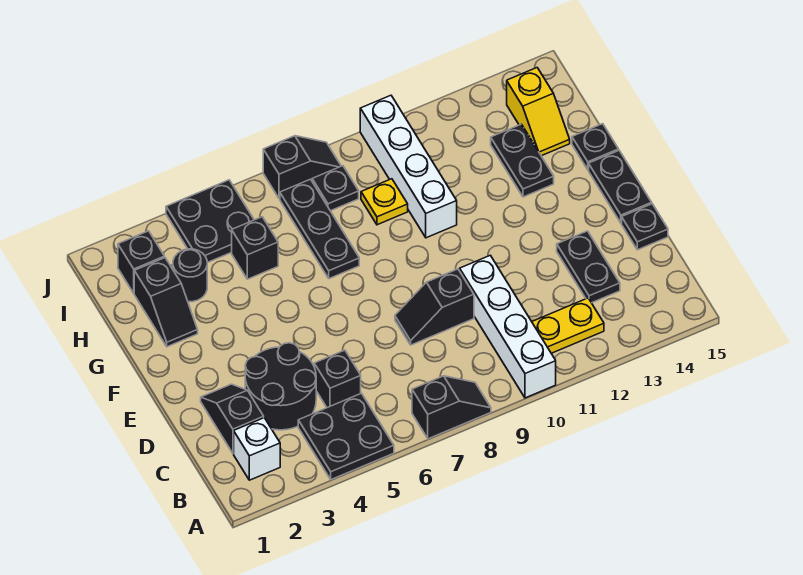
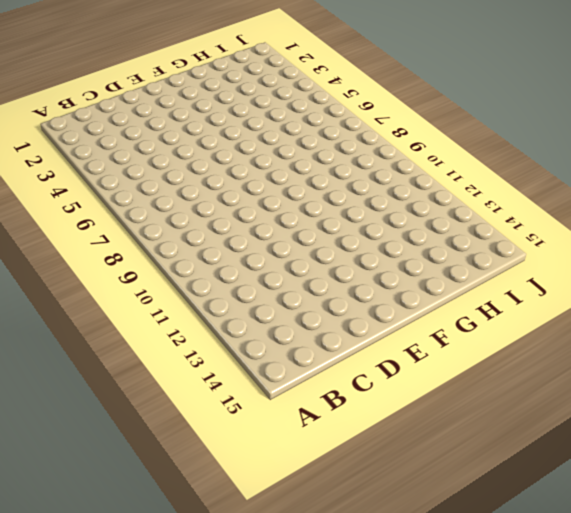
none -> black plate A4:B5 level 1
none -> black slope A7:A8 level 1 top 7
none -> white brick A10:D10 level 1

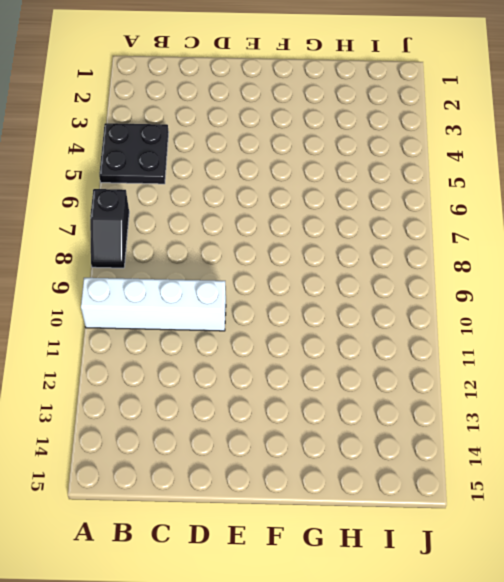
none -> white brick B2 level 1
none -> yellow plate B11:B12 level 1
none -> black slope C2:D2 level 1 top C

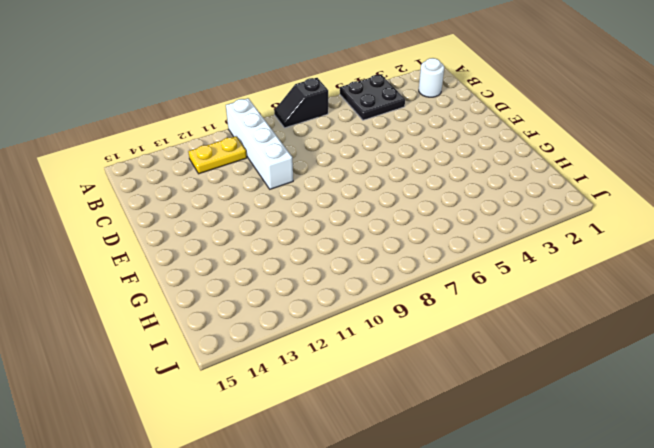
white round brick B2 level 1 -> white brick B2 level 1
none -> black slope C2:D2 level 1 top C
none -> black round brick C3:D4 level 1
none -> black brick C5 level 1

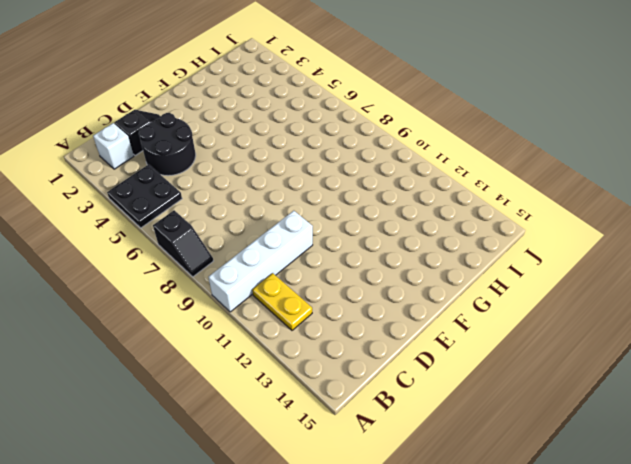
none -> black brick C5 level 1
none -> black plate C13:D13 level 1
none -> black slope D8:D9 level 1 top 9

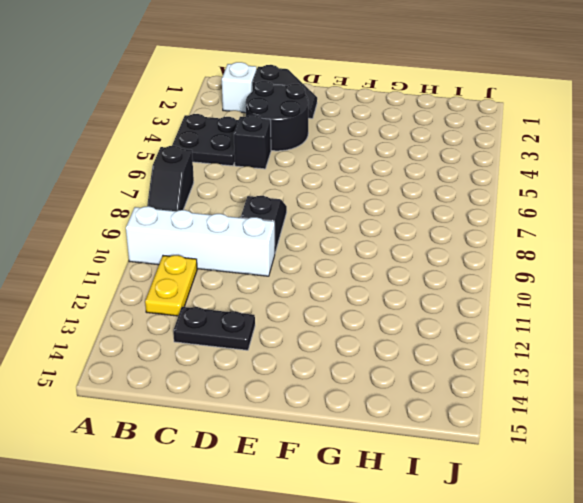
none -> black plate D15 level 1
none -> black plate E15:F15 level 1
none -> black slope G2:H2 level 1 top H

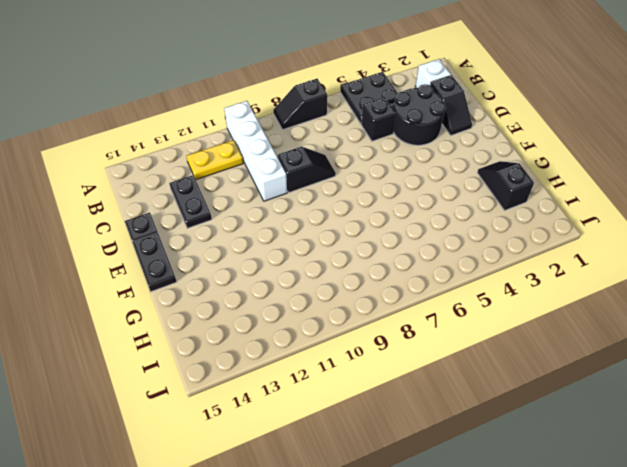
none -> black plate G7:I7 level 1
none -> white brick G10:J10 level 1
none -> black plate G13:H13 level 1

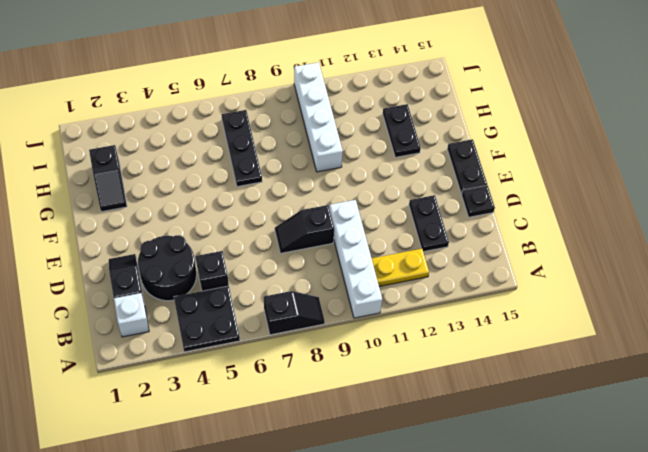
none -> black plate G15 level 1
none -> black round brick H3 level 1
none -> black brick H5 level 1

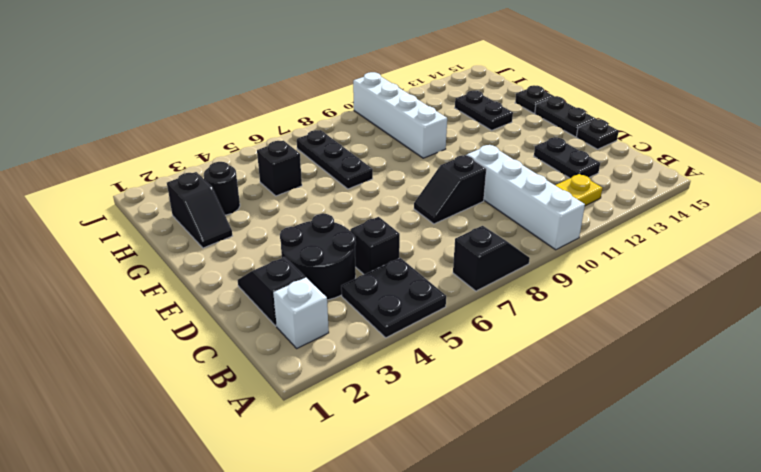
none -> yellow plate H9 level 1
none -> yellow slope H14:I14 level 1 top I
none -> black brick I2 level 1

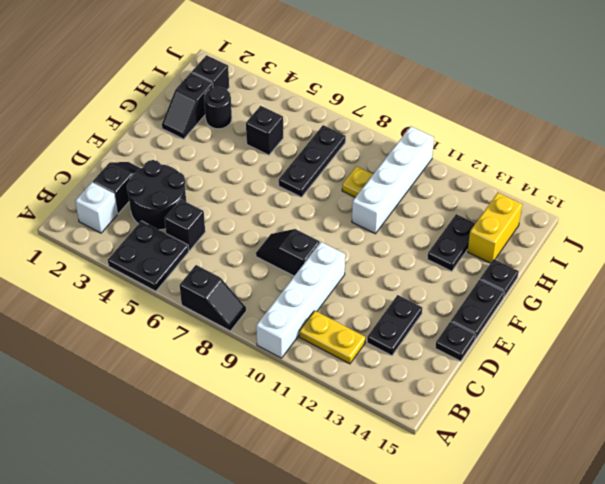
yellow brick H14:I14 level 1 -> yellow slope H14:I14 level 1 top I
none -> black plate I4:J5 level 1
none -> black plate I8 level 1
none -> black slope J7:J8 level 1 top 7

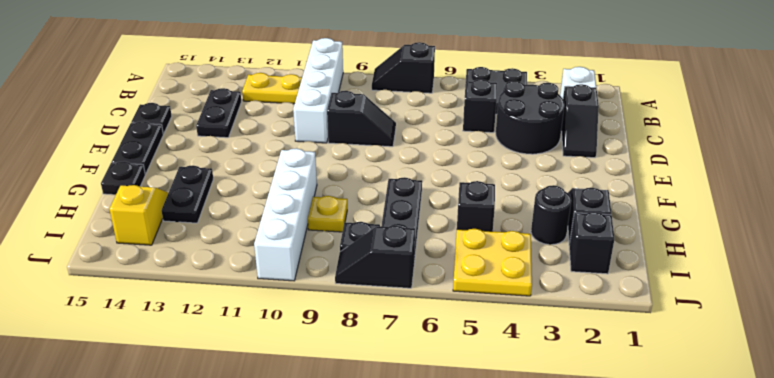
yellow plate I4:J5 level 1 -> black plate I4:J5 level 1

